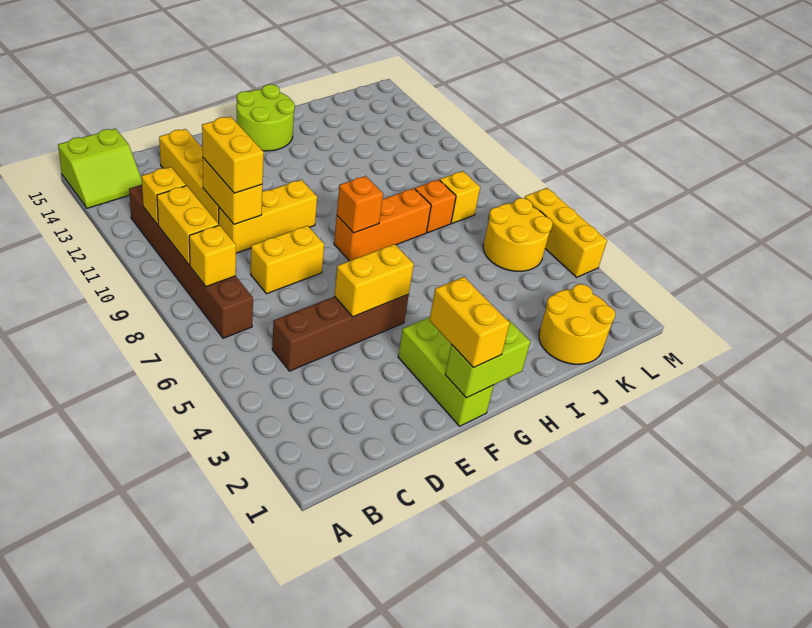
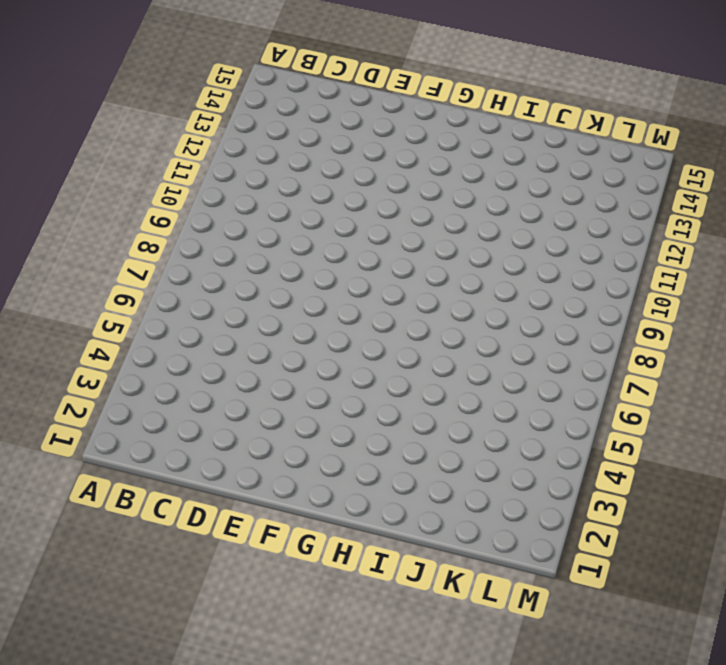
none -> lime slope A14:B15 level 1 top 15
none -> brown brick B7:B12 level 1
none -> brown brick C5:F5 level 1

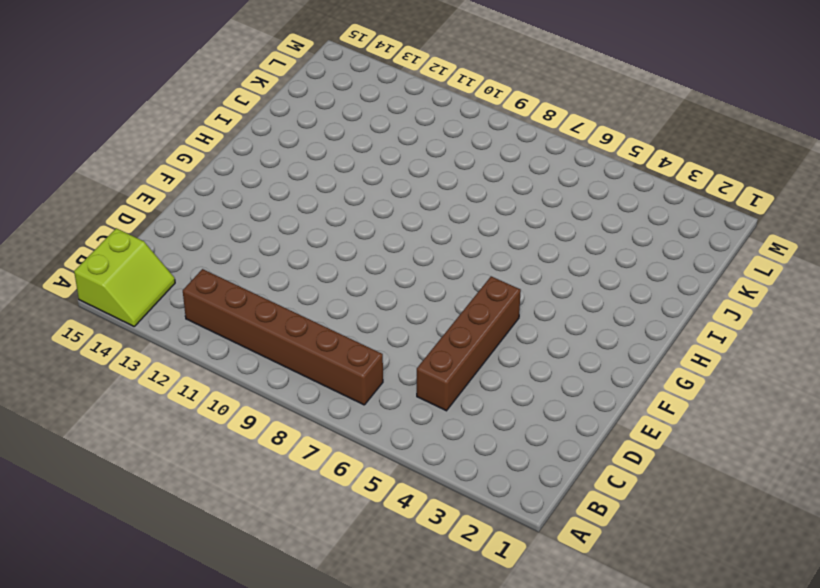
none -> yellow brick D8:E8 level 1
none -> yellow brick D10:F10 level 1
none -> yellow brick D11:D14 level 1

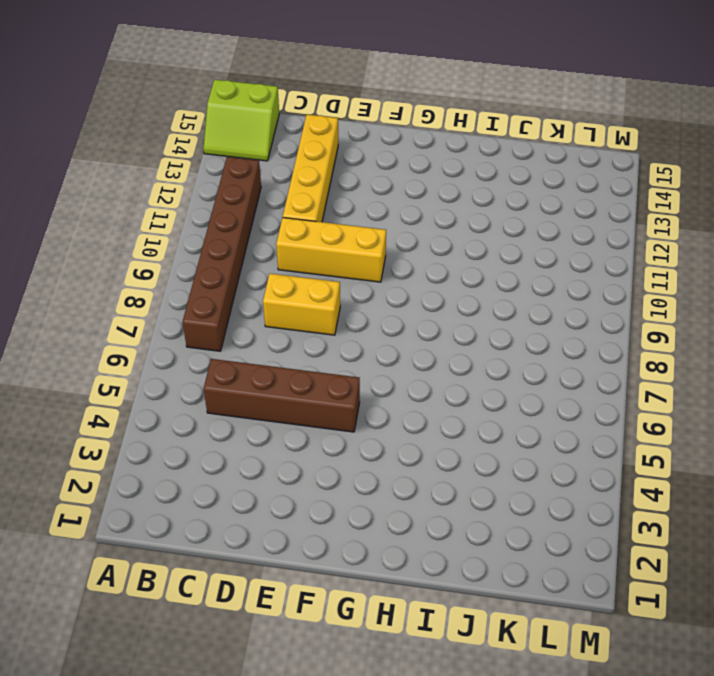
none -> lime brick F1:F3 level 1
none -> orange brick G8:I8 level 1
none -> lime round brick G14:H15 level 1

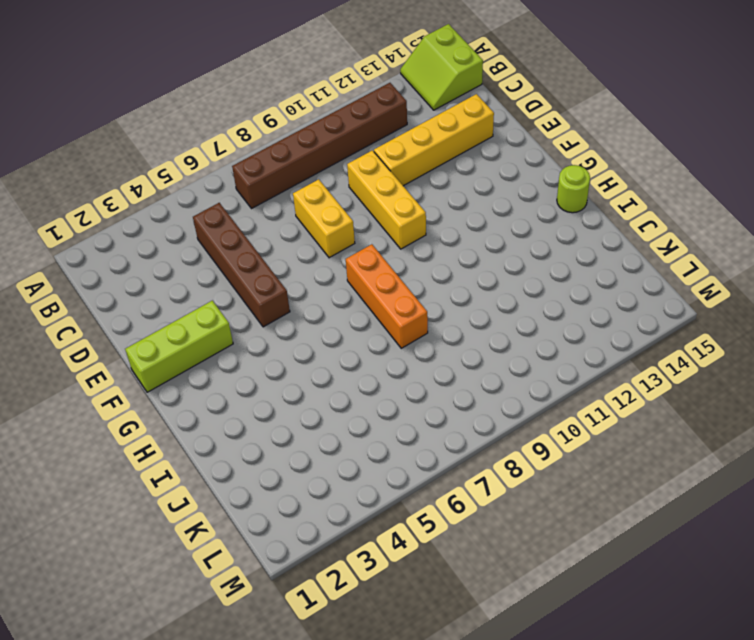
lime round brick H15 level 1 -> lime round brick G14:H15 level 1
none -> yellow round brick J1:K2 level 1
none -> orange brick J8 level 1
none -> yellow round brick K5:L6 level 1

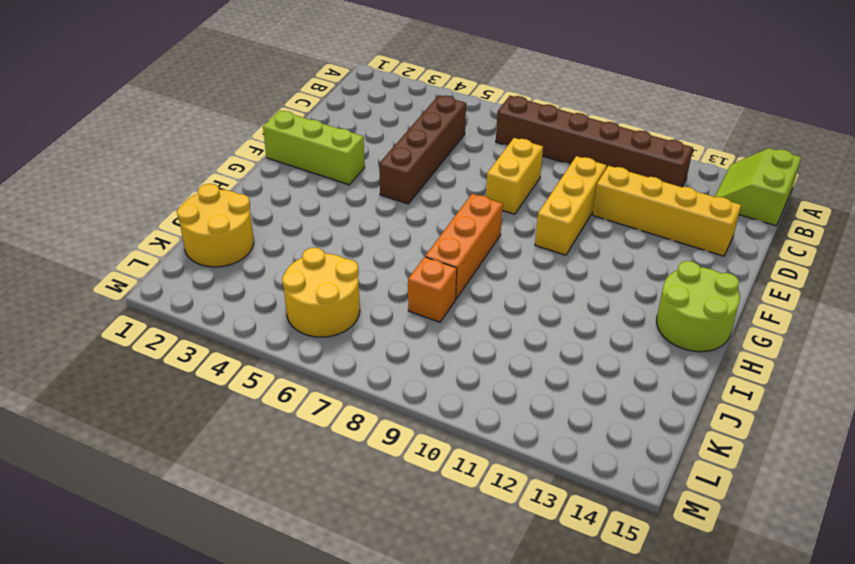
none -> yellow brick K8 level 1
none -> yellow brick M4:M6 level 1
none -> yellow brick B8 level 2

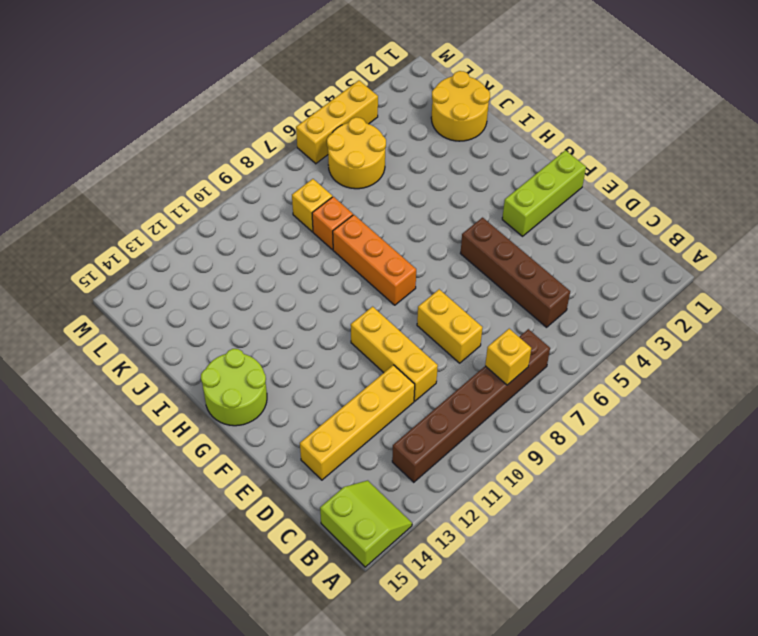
none -> yellow brick B9:B10 level 2
none -> yellow brick B11 level 2
none -> yellow brick D10:D11 level 2

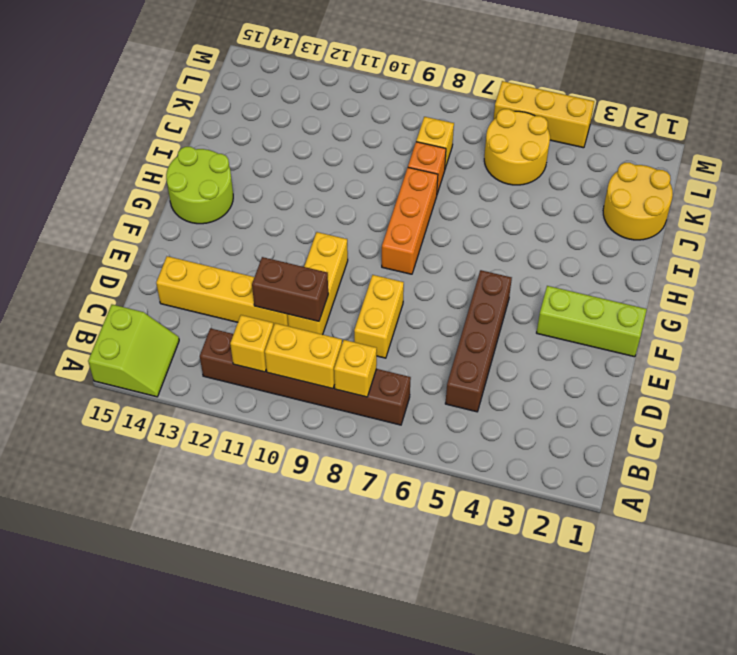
brown brick D10:D11 level 2 -> yellow brick D10:D11 level 2
none -> yellow brick E5:F5 level 2
none -> lime brick F1:G1 level 2
none -> orange brick G8 level 2

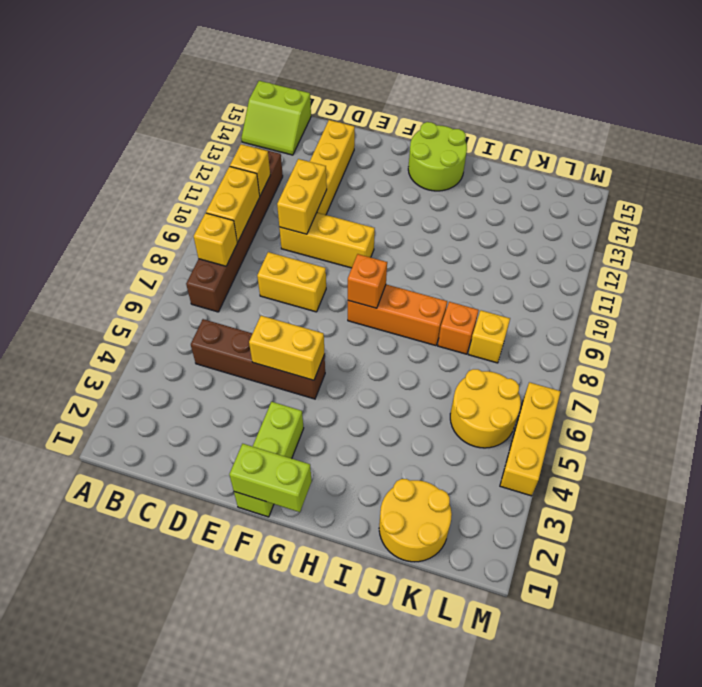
none -> yellow brick D10:D11 level 3
none -> yellow brick F1:F2 level 3

